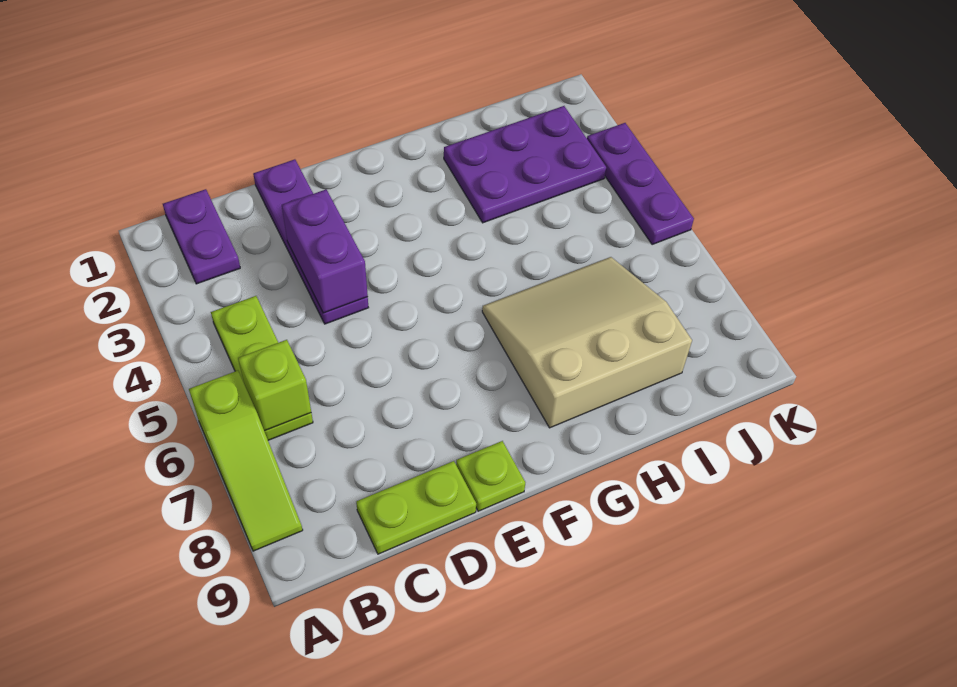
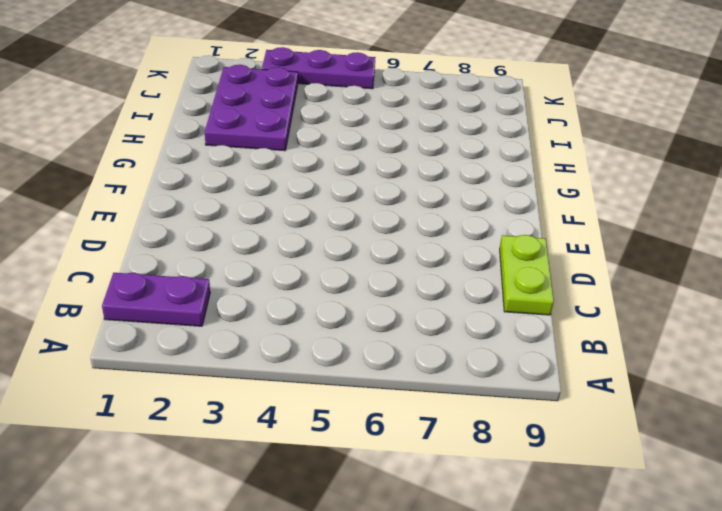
none -> lime slope A6:A8 level 1 top 6
none -> lime plate B4:B6 level 1

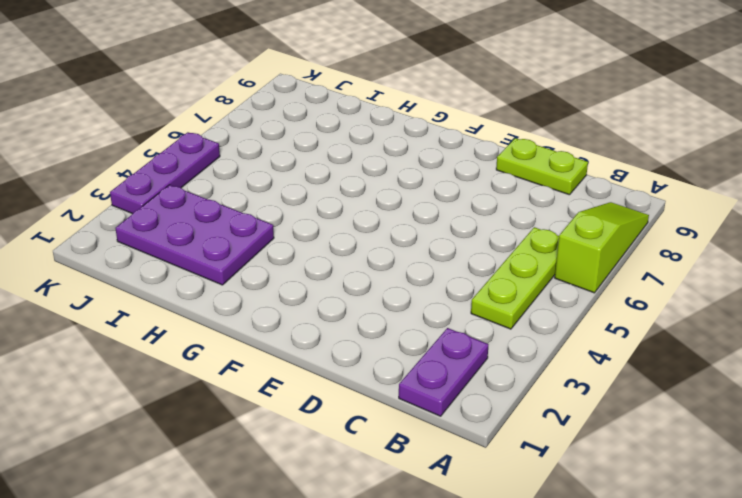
none -> purple plate D1:D4 level 1
none -> lime plate E9 level 1

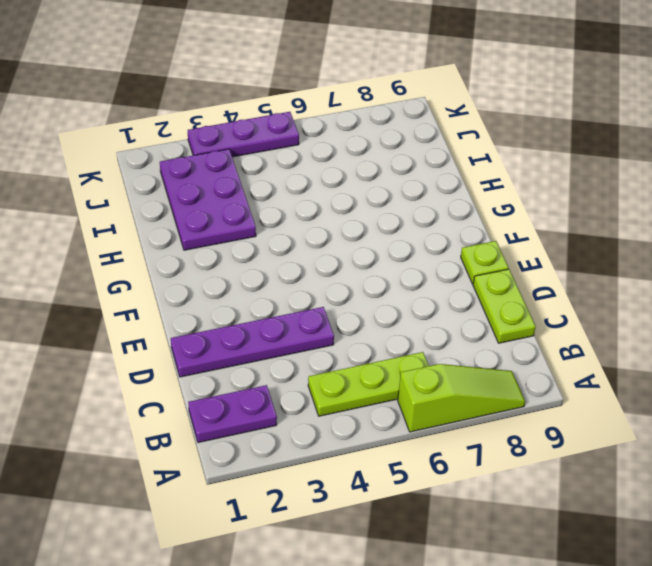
none -> tan slope G6:I8 level 1 top 8
none -> lime brick B6 level 2

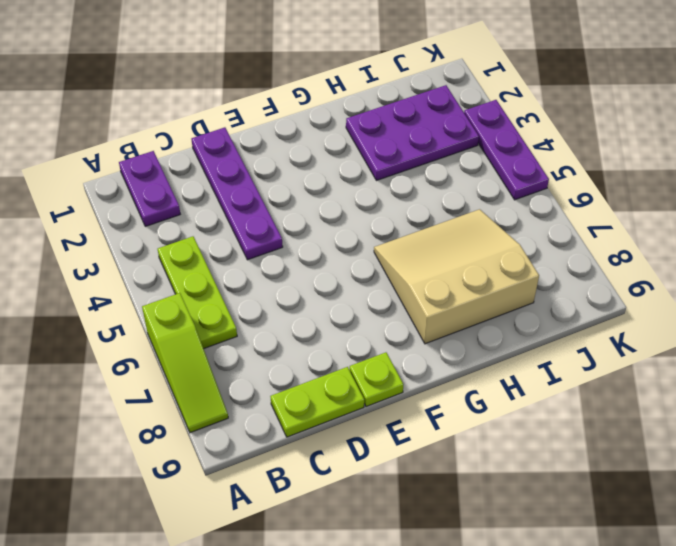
none -> lime brick B6 level 2
none -> purple brick D3:D4 level 2

